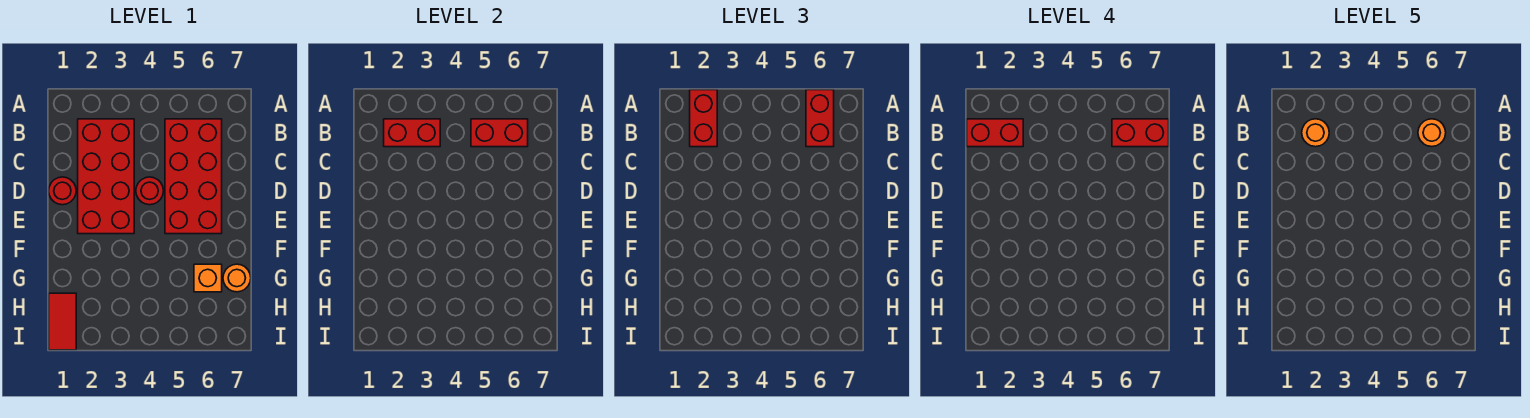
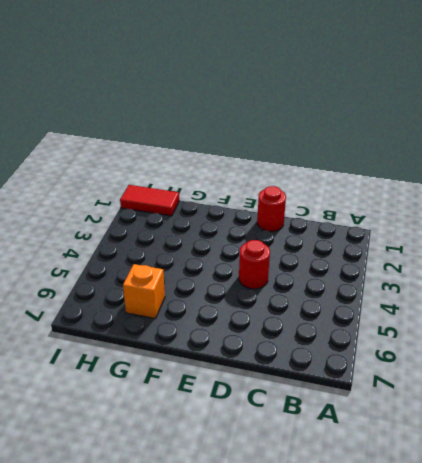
none -> red brick B2:E3 level 1
none -> red brick B5:E6 level 1
none -> orange round brick G7 level 1

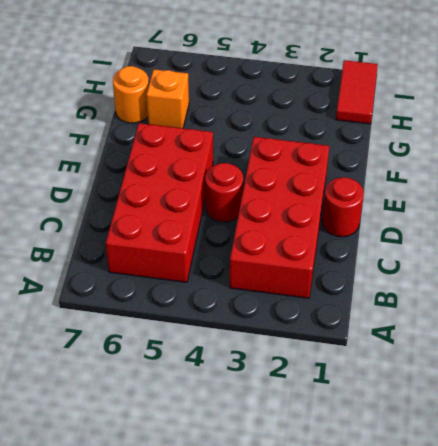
none -> red brick B2:B3 level 2
none -> red brick B5:B6 level 2
none -> red brick A2:B2 level 3

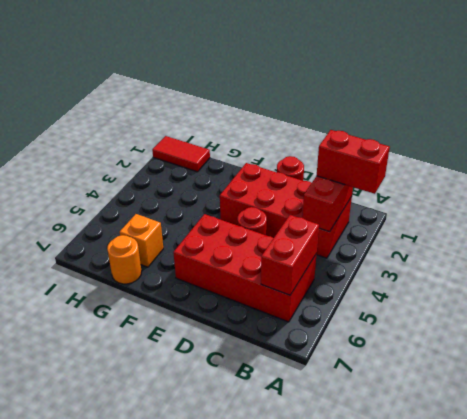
none -> red brick A6:B6 level 3
none -> red brick B1:B2 level 4
none -> red brick B6:B7 level 4

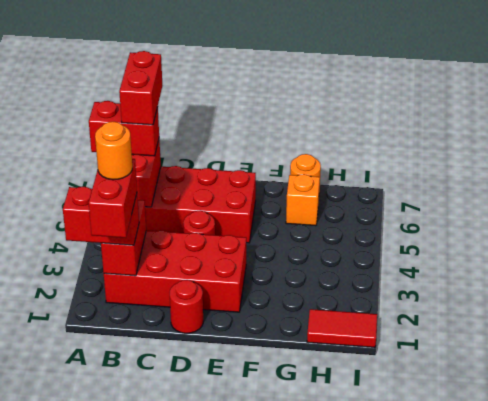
none -> orange round brick B6 level 5

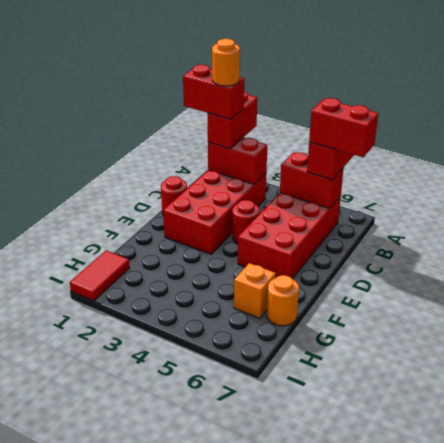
none -> orange round brick B6 level 5

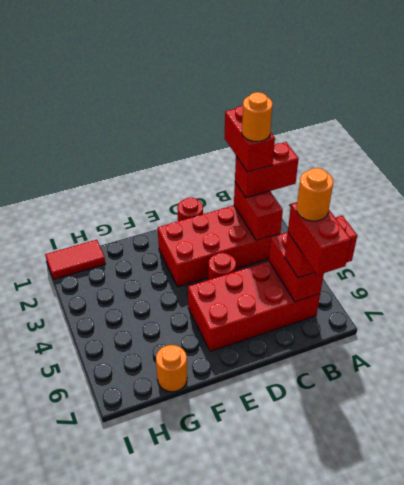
none -> orange brick G6 level 1

